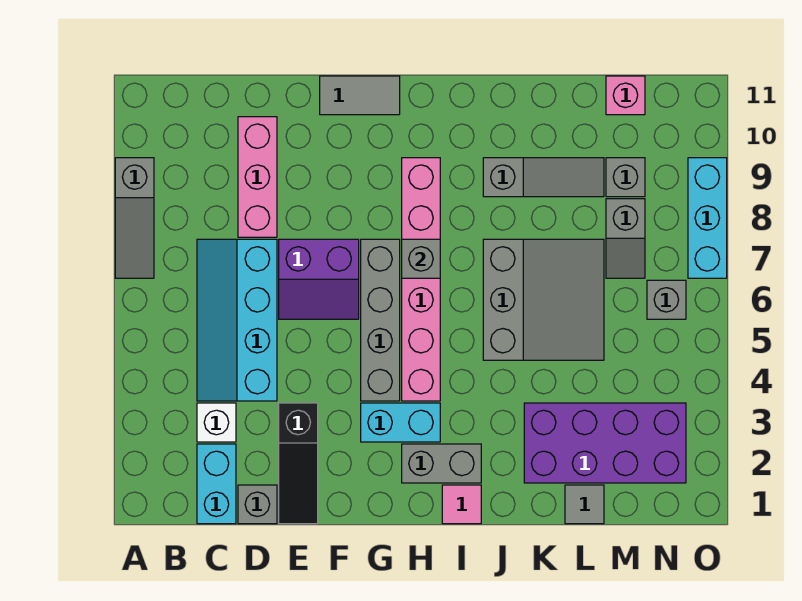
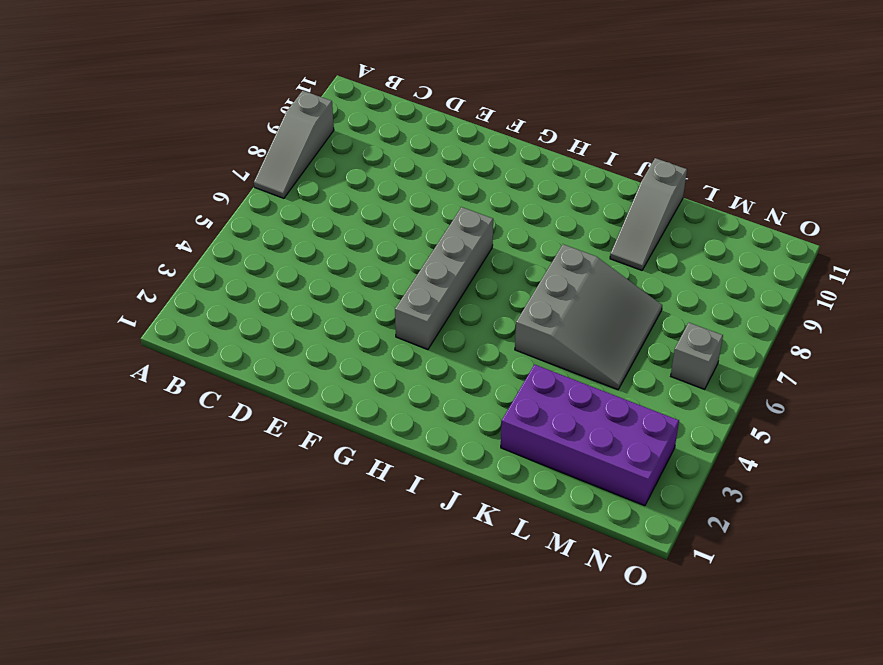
grey slope K9:K11 level 1 top 11 -> grey slope J9:L9 level 1 top J
none -> cyan brick C1:C2 level 1
none -> white brick C3 level 1
none -> cyan slope C4:D7 level 1 top D

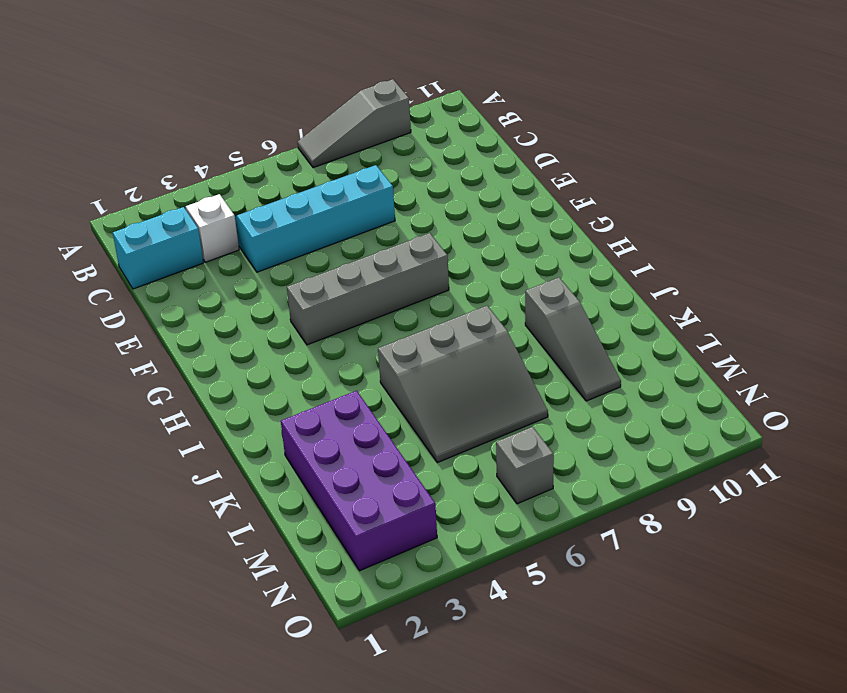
none -> grey brick D1 level 1
none -> pink brick D8:D10 level 1
none -> black slope E1:E3 level 1 top 3

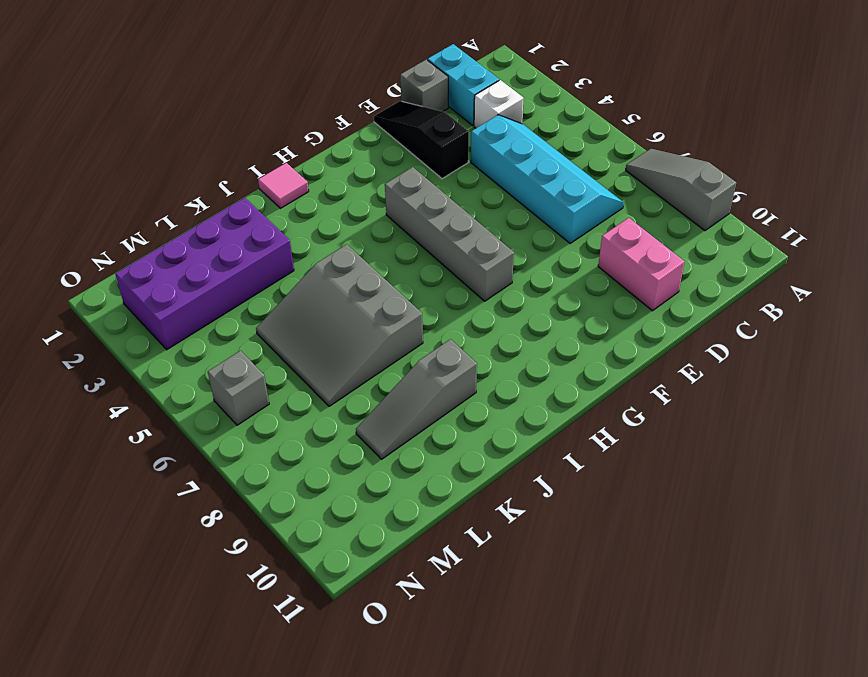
pink brick D9:D10 level 1 -> pink brick D8:D10 level 1
none -> purple slope E6:F7 level 1 top 7
none -> grey tile F11:G11 level 1
none -> cyan brick G3:H3 level 1

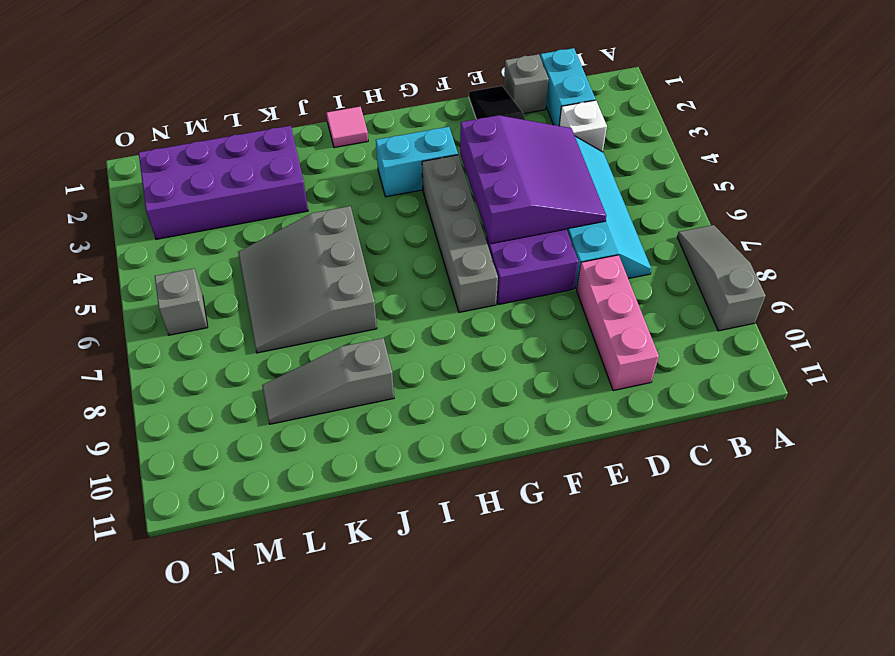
purple slope D4:F6 level 2 top F -> none
none -> grey tile F11:G11 level 1
none -> grey brick H2:I2 level 1
none -> pink brick H4:H9 level 1

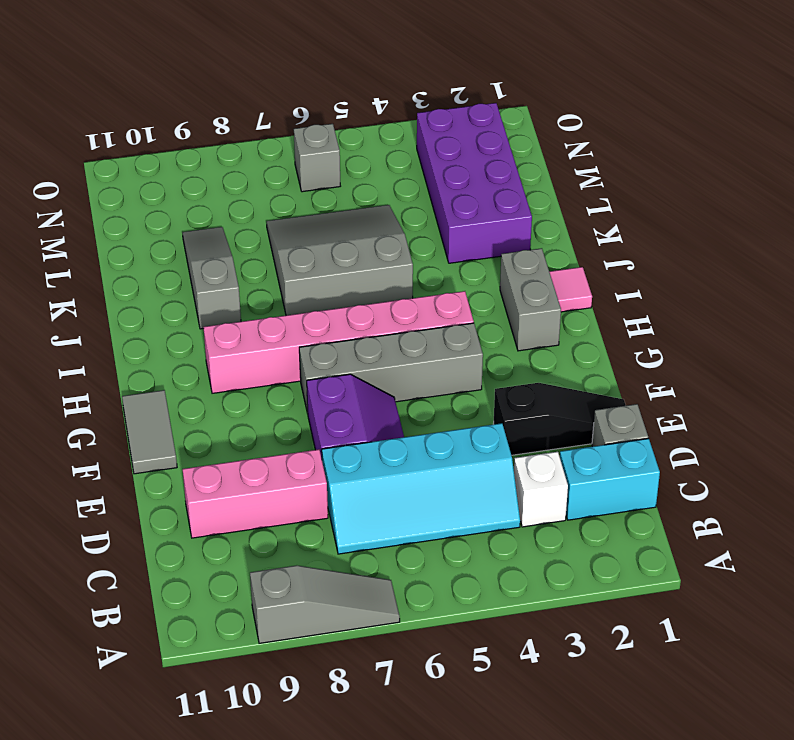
none -> cyan brick G3:H3 level 1
none -> grey tile L1 level 1
none -> grey slope M7:M8 level 1 top 8

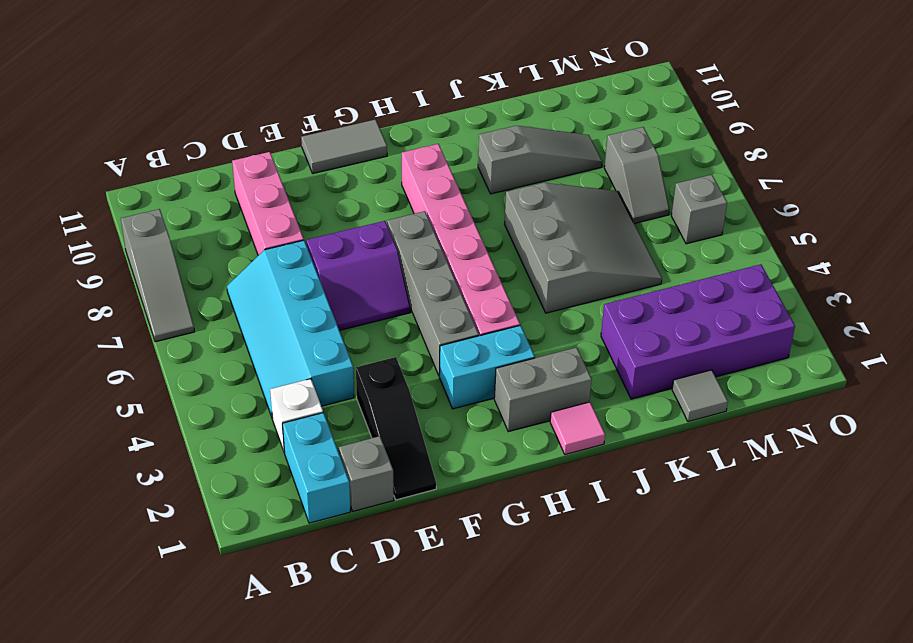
none -> grey brick M9 level 1
none -> pink brick M11 level 1
none -> cyan brick O7:O9 level 1

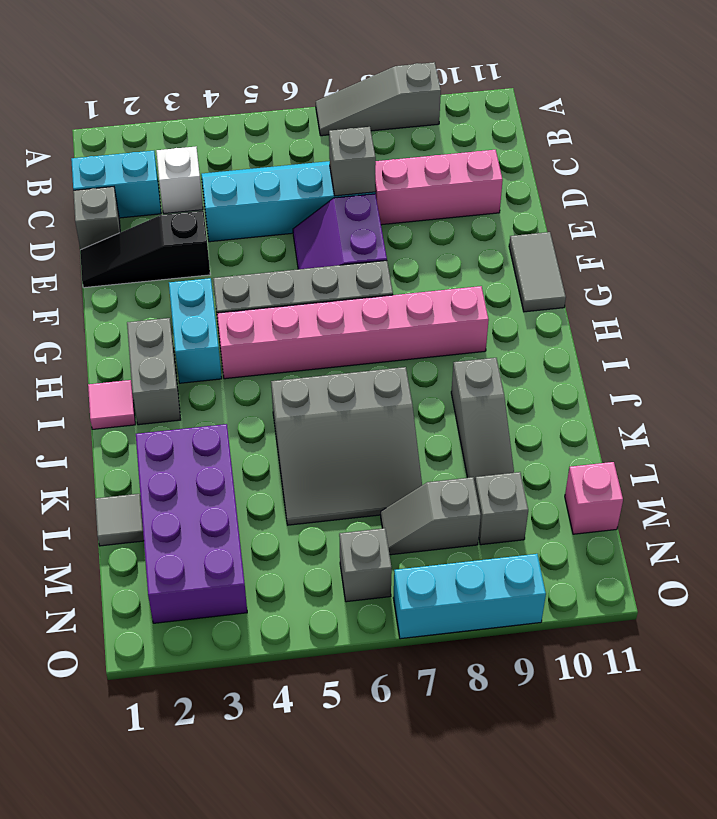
grey brick D7 level 2 -> grey brick H7 level 2

